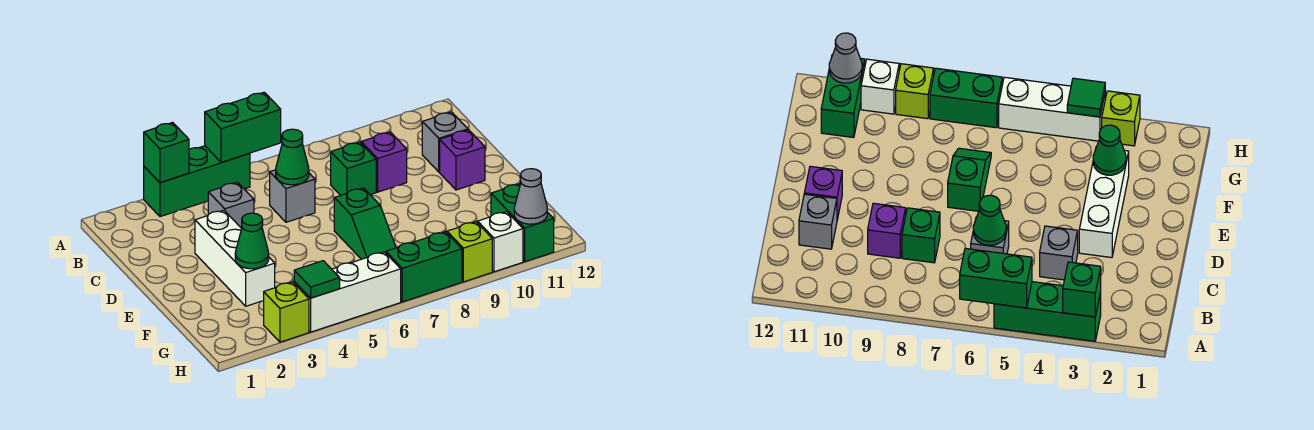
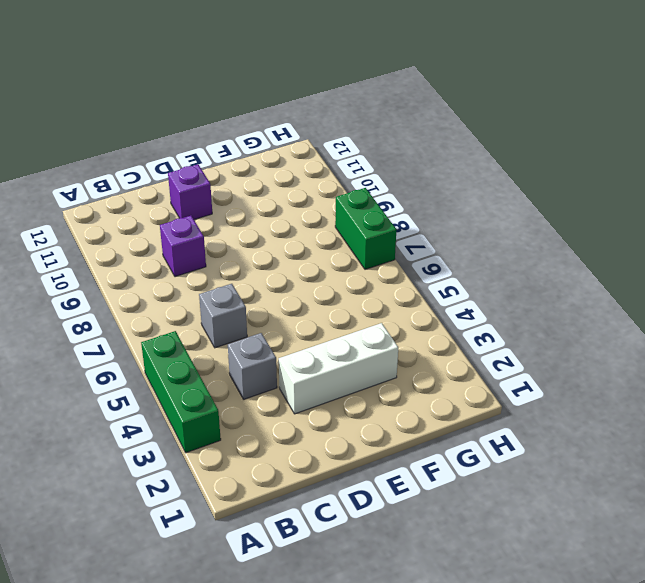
none -> green brick C8 level 1
none -> grey brick C11 level 1
none -> green slope E7:F7 level 1 top E

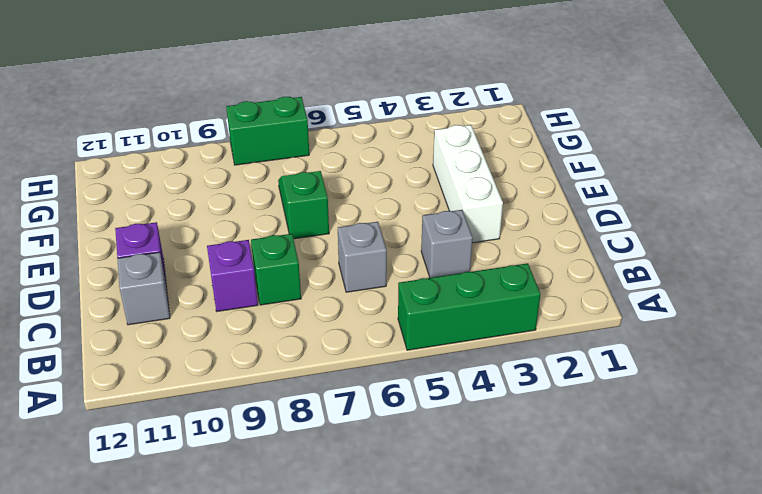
none -> green brick G11:H11 level 1
none -> lime brick H3 level 1
none -> white brick H4:H6 level 1

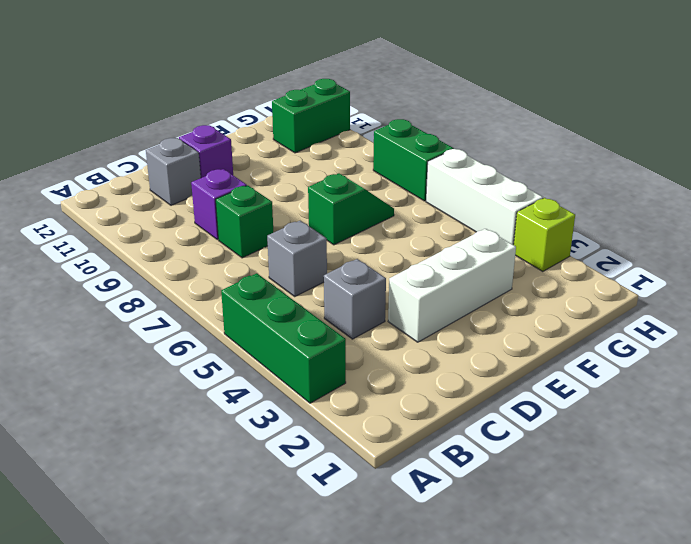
none -> lime brick H9 level 1
none -> white brick H10 level 1
none -> green brick A3 level 2

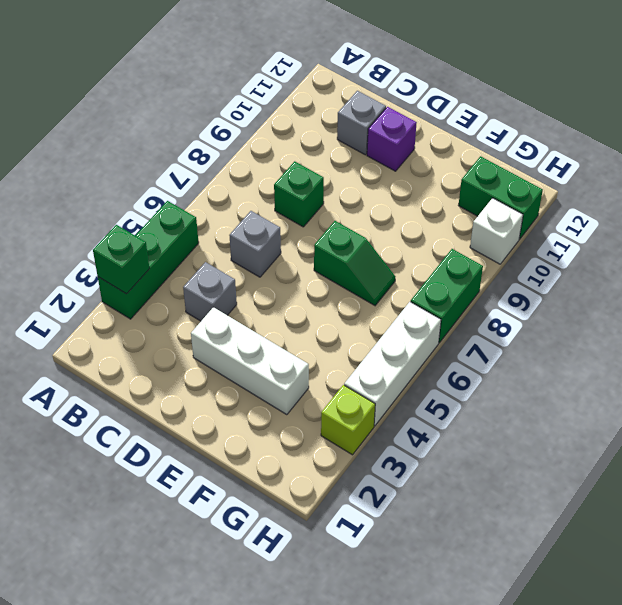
none -> purple brick C9 level 1
none -> lime brick H9 level 1
none -> green brick A5:A6 level 2

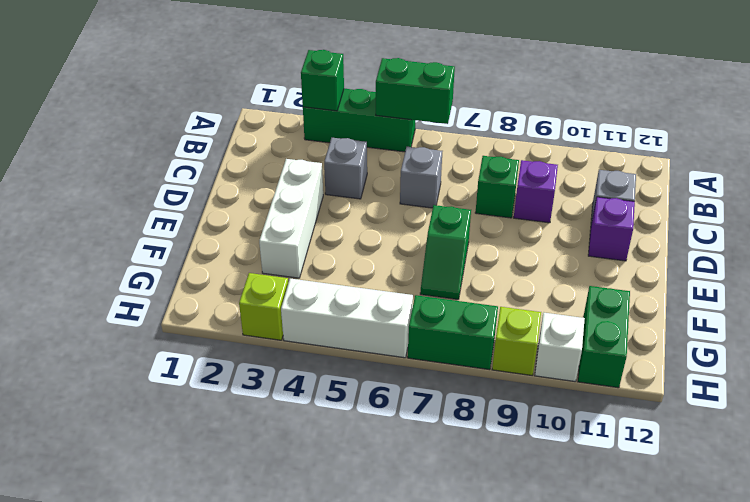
none -> green cone C6 level 2
none -> green cone F3 level 2
none -> green tile H4 level 2

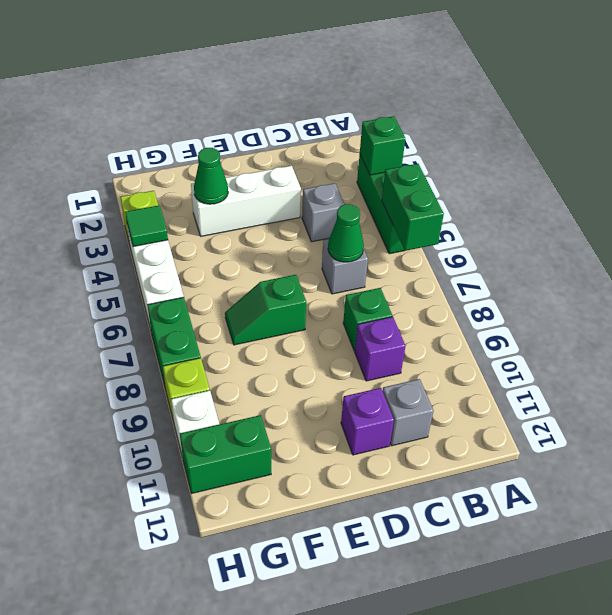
none -> grey cone H11 level 2

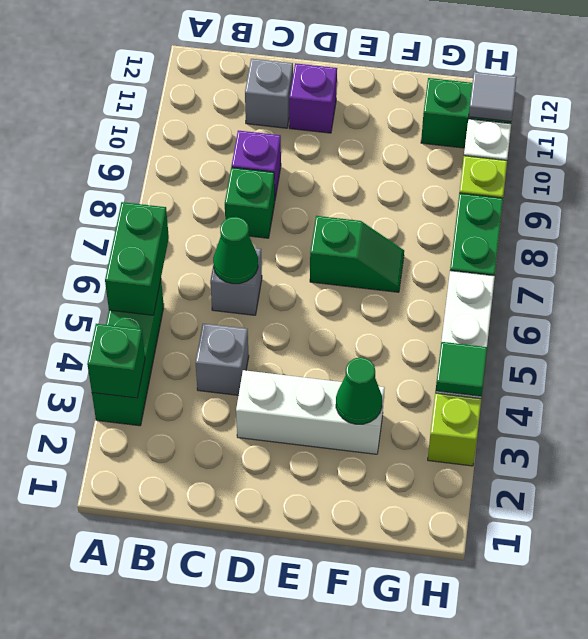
grey tile H11 level 2 -> grey cone H11 level 2

